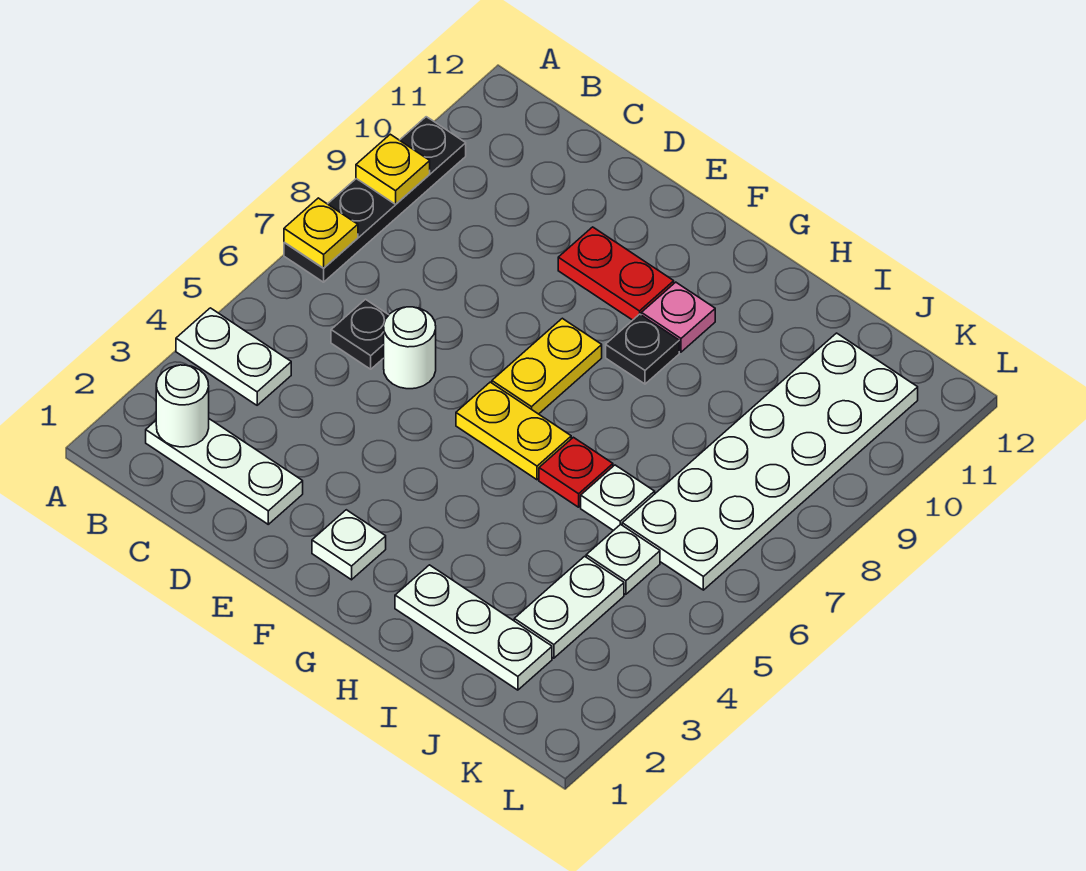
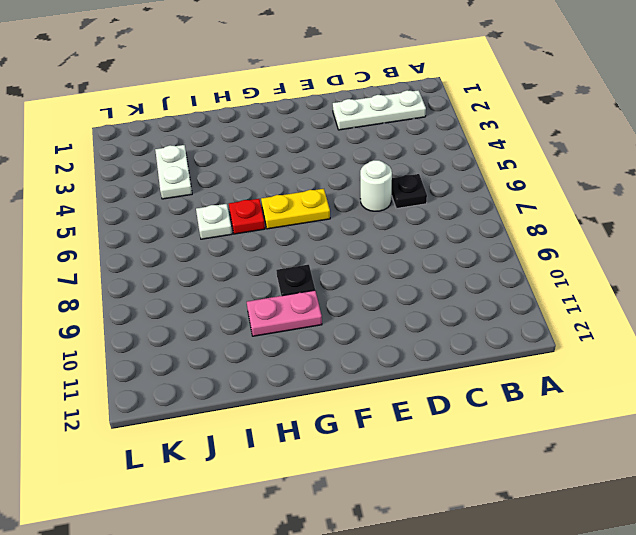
pink plate G10:H10 level 1 -> pink plate G10 level 1
none -> white plate A4:B4 level 1
none -> black plate A7:A10 level 1
none -> red plate E10:F10 level 1

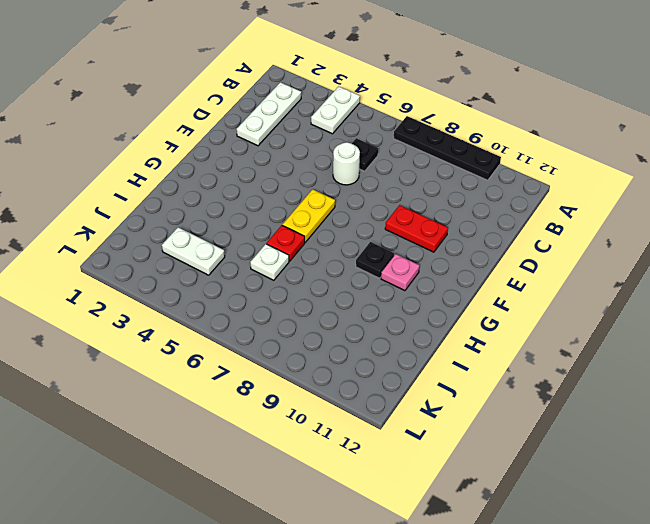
red plate E9:E10 level 1 -> red plate E10:F10 level 1
none -> white plate F2 level 1
none -> yellow plate F7:F8 level 1
none -> white plate H2:J2 level 1

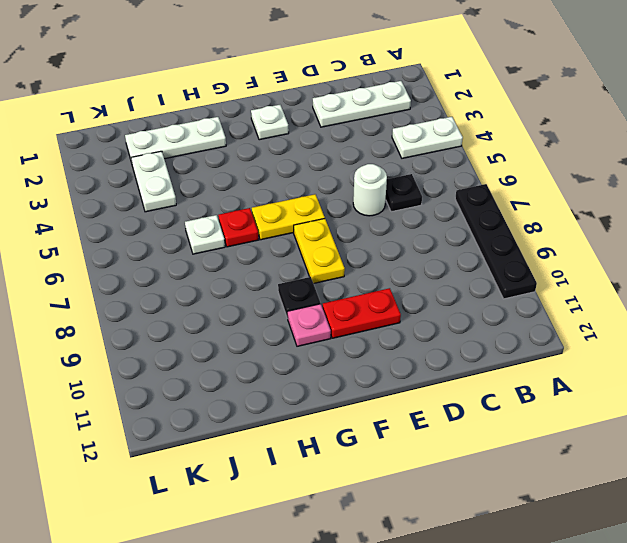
none -> white plate J5 level 1
none -> white plate J6:K11 level 1
none -> yellow plate A7 level 2

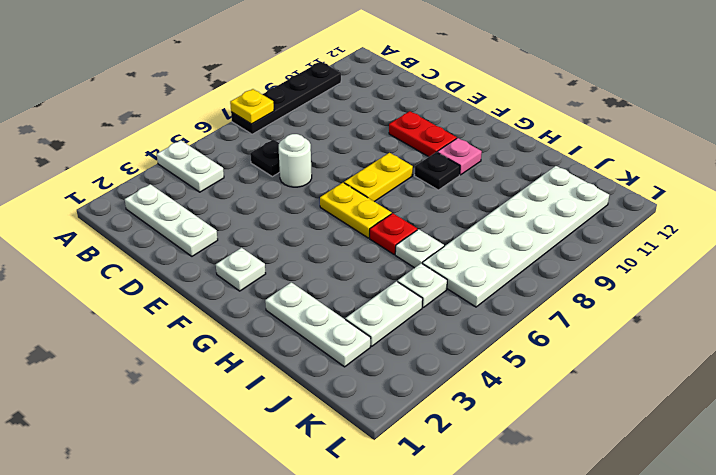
none -> yellow plate A9 level 2
none -> white round brick B2 level 2

